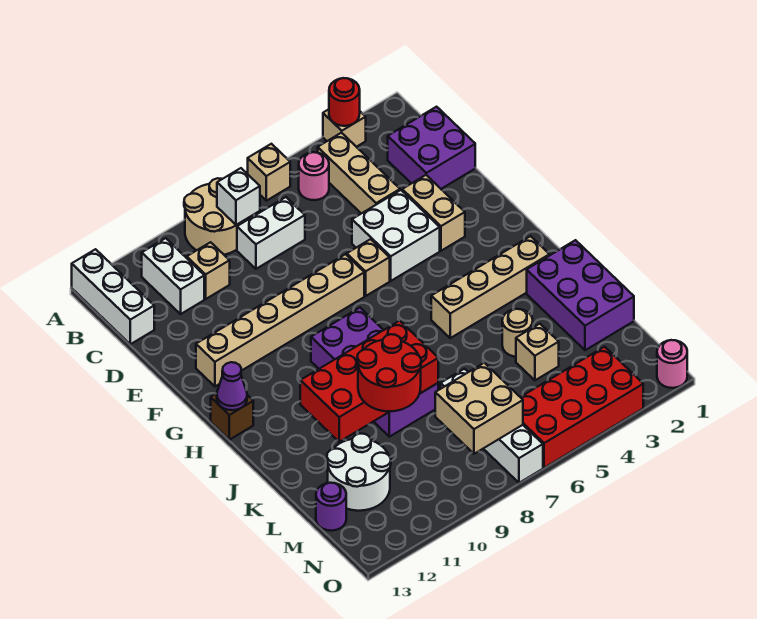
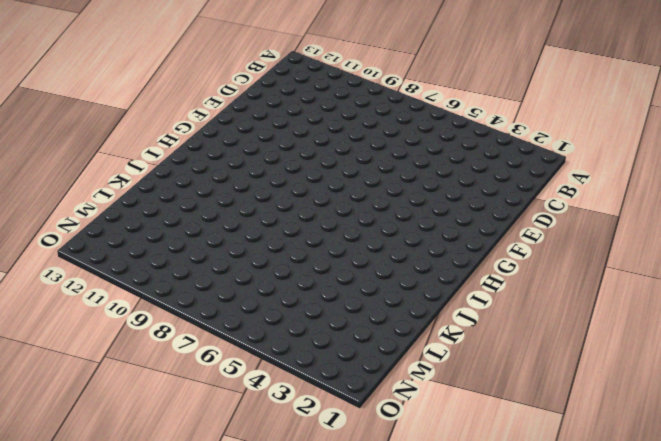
none -> tan brick A3 level 1
none -> tan brick A6 level 1
none -> tan round brick A8:B9 level 1
none -> white brick A13:C13 level 1

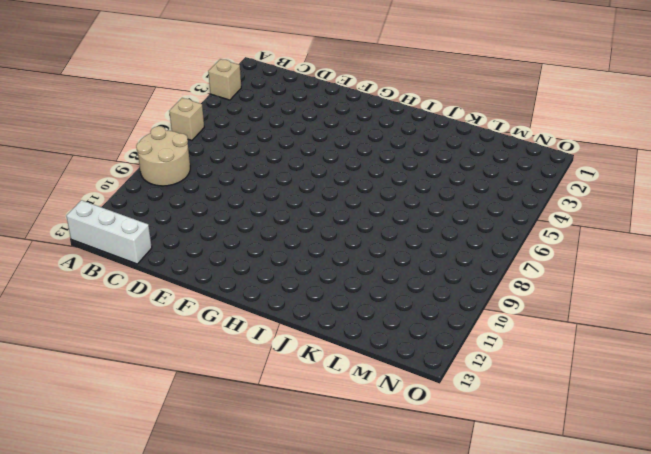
none -> tan brick B4:D4 level 1
none -> pink round brick B5 level 1
none -> white brick B11:C11 level 1
none -> purple brick C1:D2 level 1

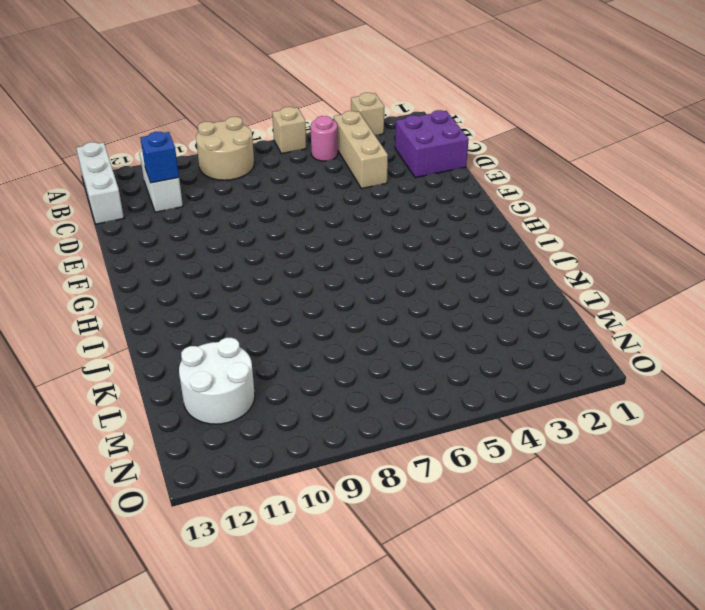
blue brick C11 level 2 -> none
none -> white brick C7:C8 level 1
none -> tan brick C10 level 1
none -> tan brick E3:F3 level 1
none -> white brick E4:F5 level 1

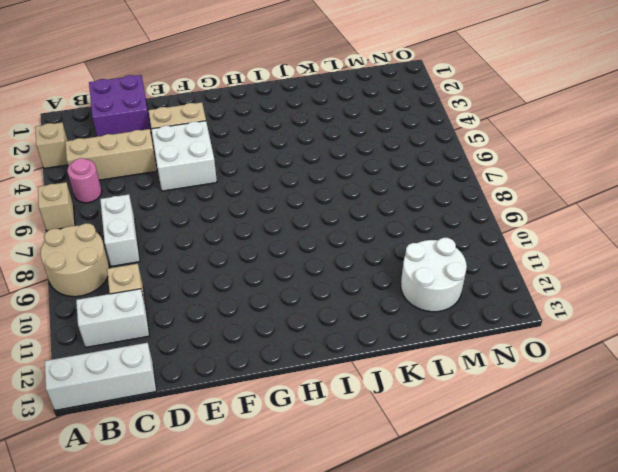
none -> tan brick F6 level 1
none -> tan brick F7:F12 level 1
none -> purple brick H8:K9 level 1
none -> brown brick H13 level 1

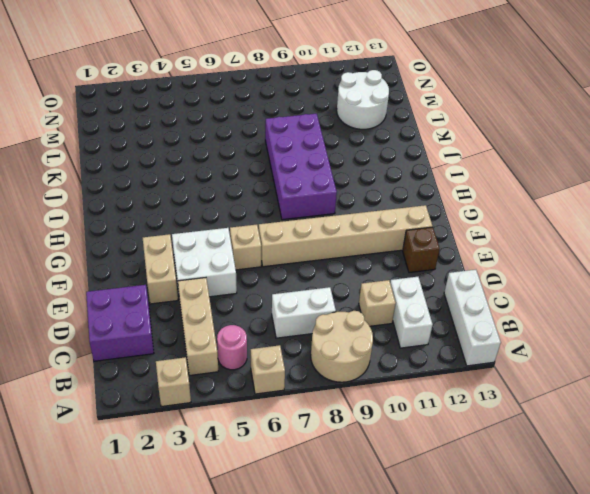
brown brick E12 level 1 -> brown brick H13 level 1
none -> tan brick I2:I5 level 1
none -> purple brick J1:L2 level 1
none -> tan round brick K4 level 1
none -> tan brick L4 level 1

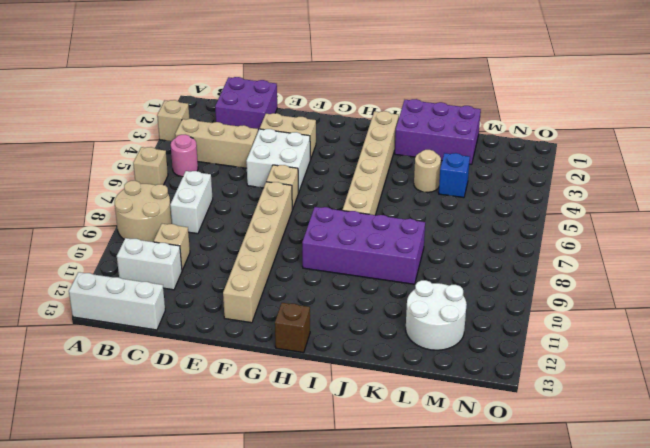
tan brick I2:I7 level 1 -> tan brick I2:I5 level 1
blue brick L4 level 1 -> tan brick L4 level 1
none -> white brick L7:O7 level 1
none -> purple round brick M13 level 1
none -> red brick N3:O6 level 1
none -> pink round brick O1 level 1

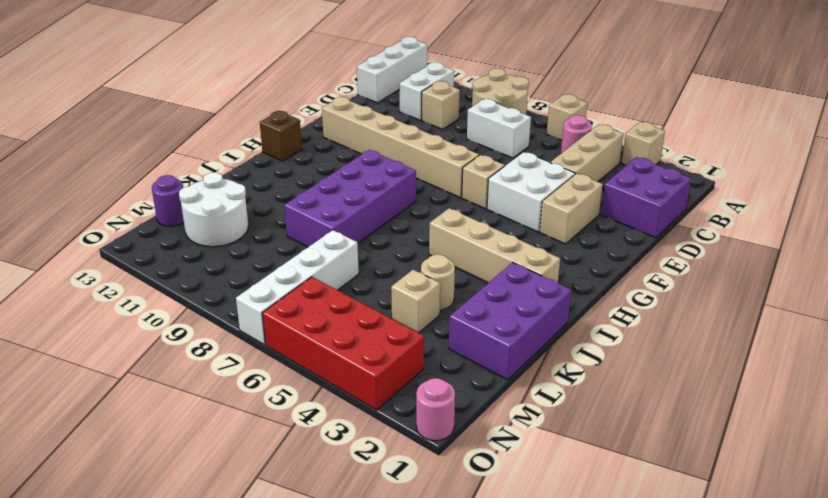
none -> red round brick A3 level 2
none -> white brick B8 level 2
none -> purple cone H13 level 2
none -> red brick J8:K11 level 2

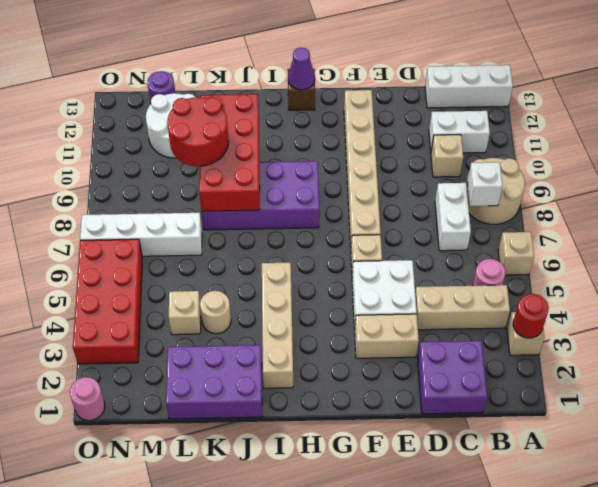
none -> tan brick M7:N8 level 2

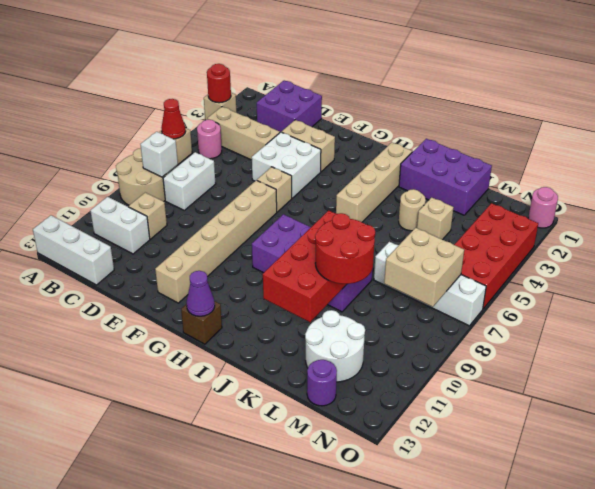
red cone A6 level 2 -> none

